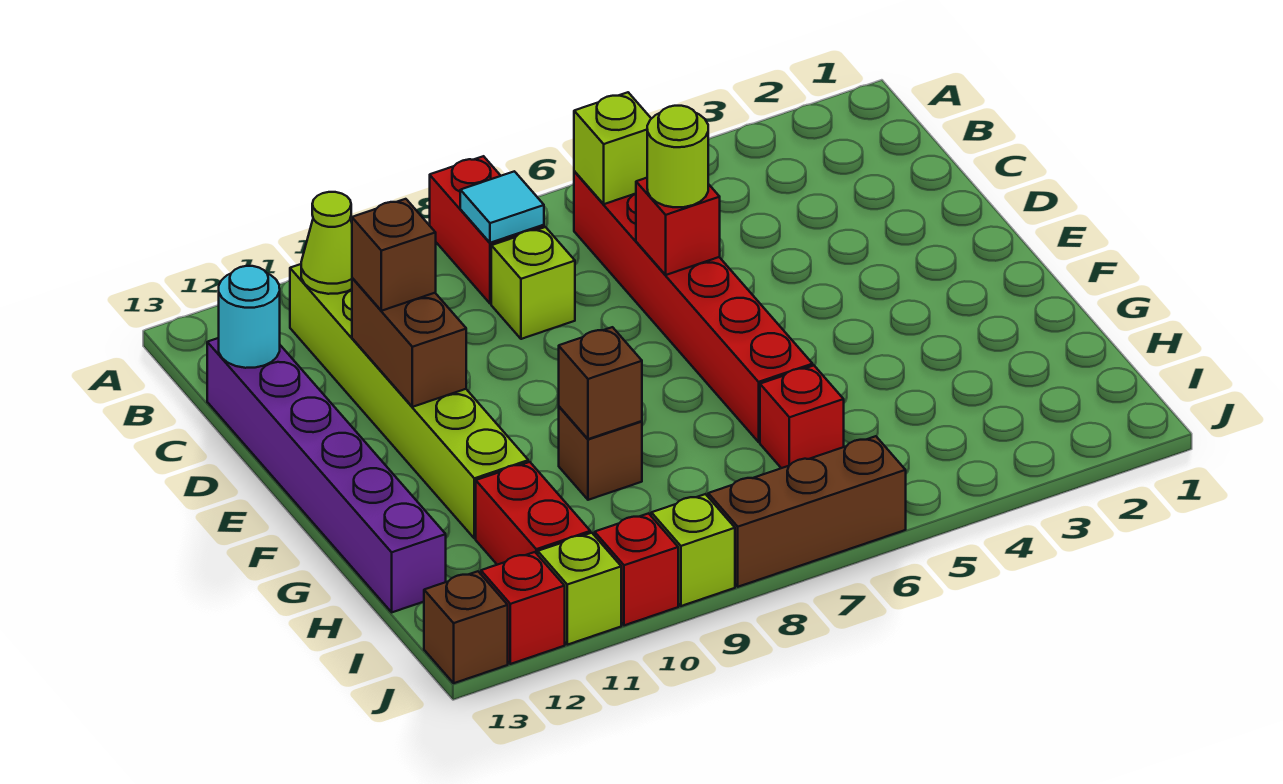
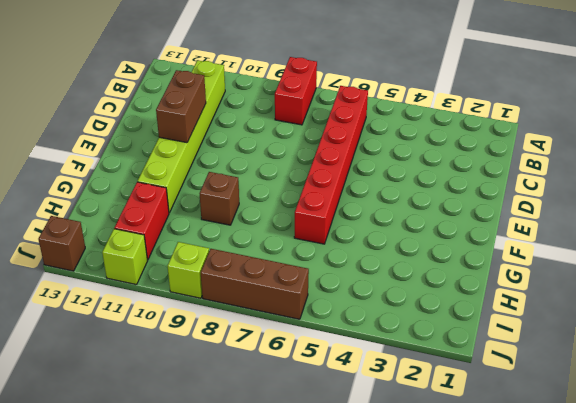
none -> lime brick C8 level 1
none -> purple brick C13:H13 level 1
none -> red brick H6 level 1

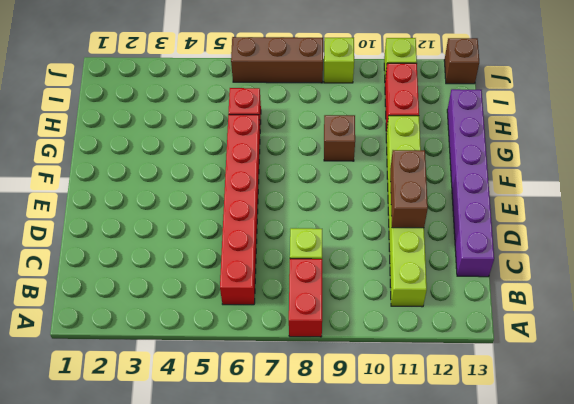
none -> red brick J10 level 1
none -> red brick J12 level 1
none -> lime brick B6 level 2

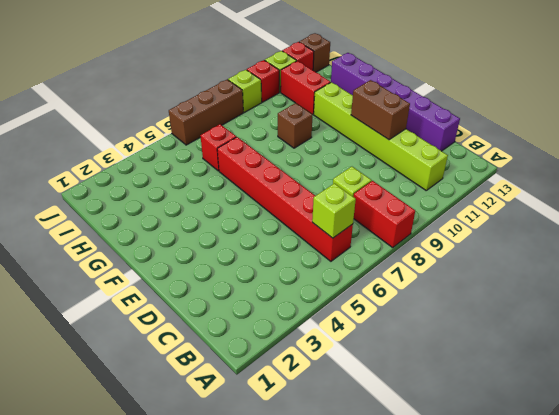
none -> cyan tile B8 level 2
none -> lime cone B11 level 2
none -> cyan round brick C13 level 2

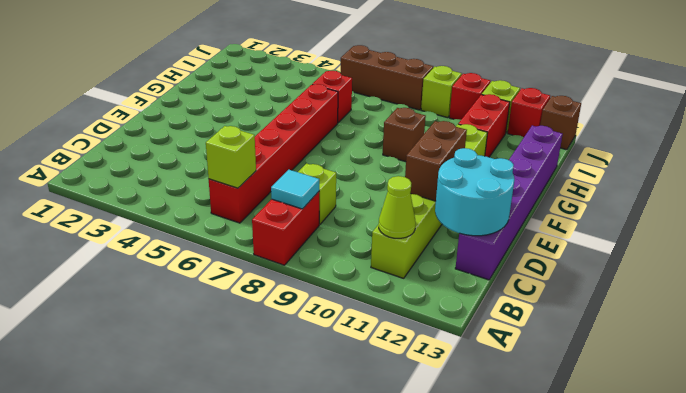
cyan round brick C12:D13 level 2 -> cyan round brick C13 level 2
none -> red brick D6 level 2
none -> brown brick G9 level 2
none -> lime round brick D6 level 3

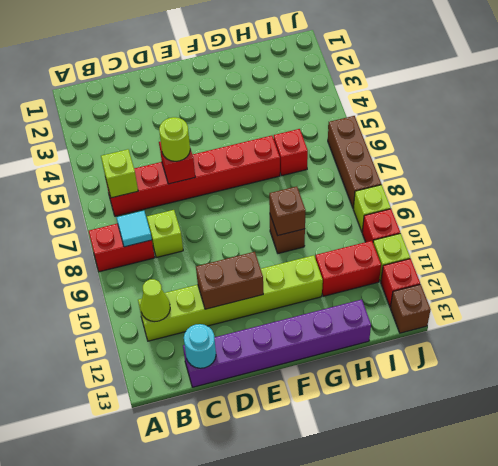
none -> brown brick D11 level 3

